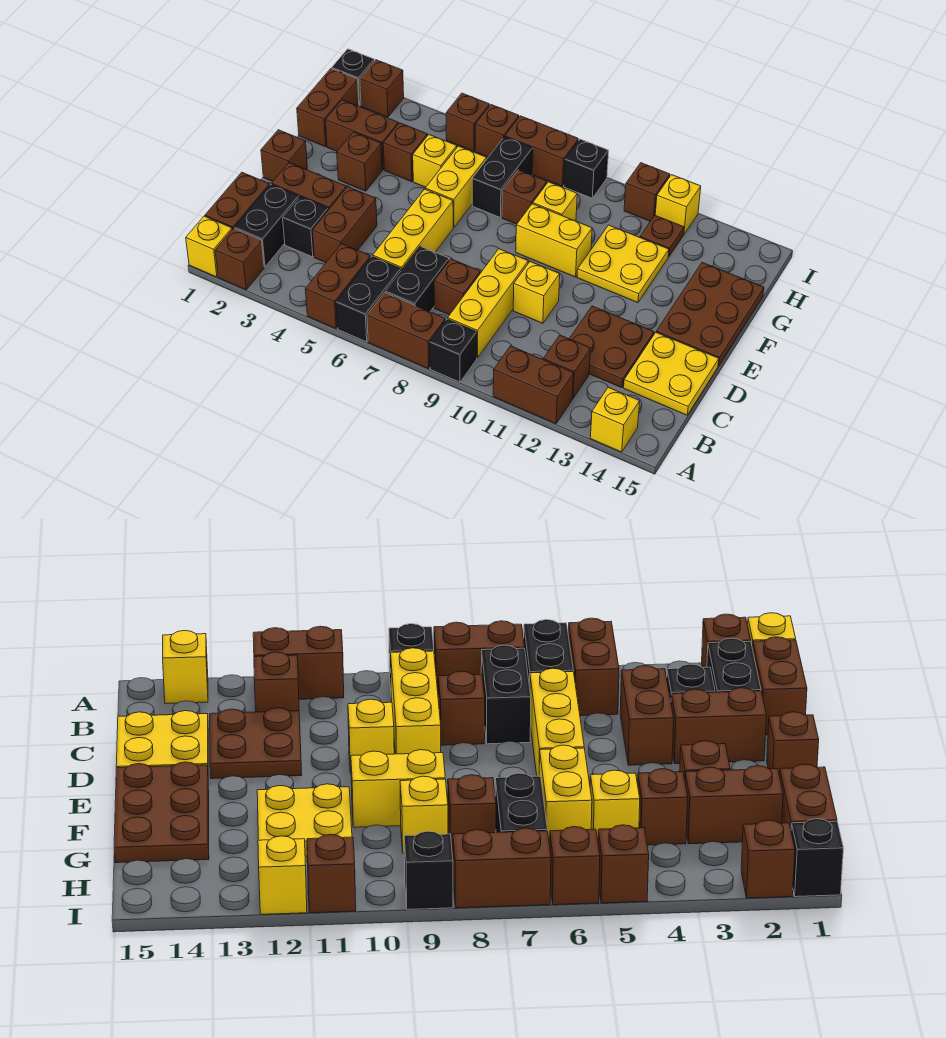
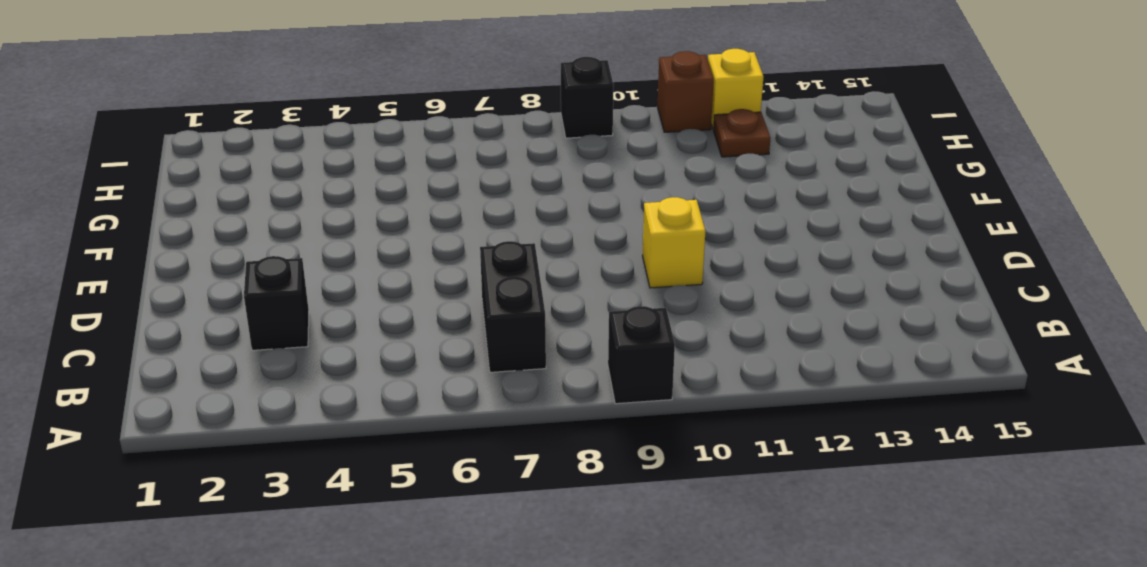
none -> yellow brick A1 level 1
none -> brown brick A2 level 1
none -> brown brick A5:B5 level 1
none -> black brick A6:B6 level 1

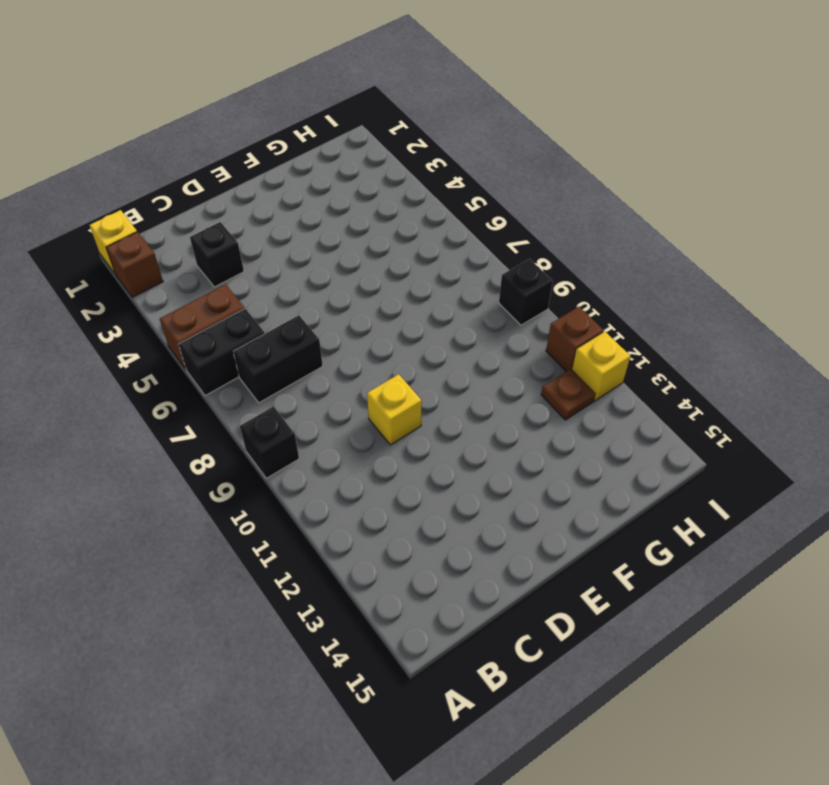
none -> brown brick A7:A8 level 1
none -> brown brick A11:A12 level 1
none -> yellow brick A14 level 1
none -> brown brick B1:C1 level 1

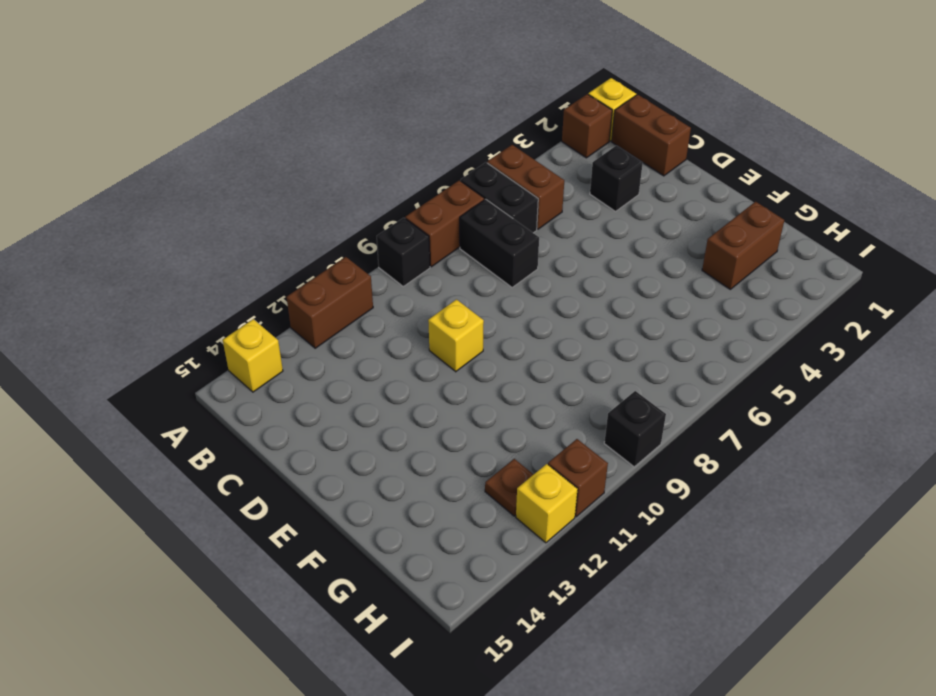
none -> black brick B2:C2 level 1
none -> yellow brick B9:D9 level 1
none -> brown brick B12 level 1
none -> brown brick C4:D4 level 1

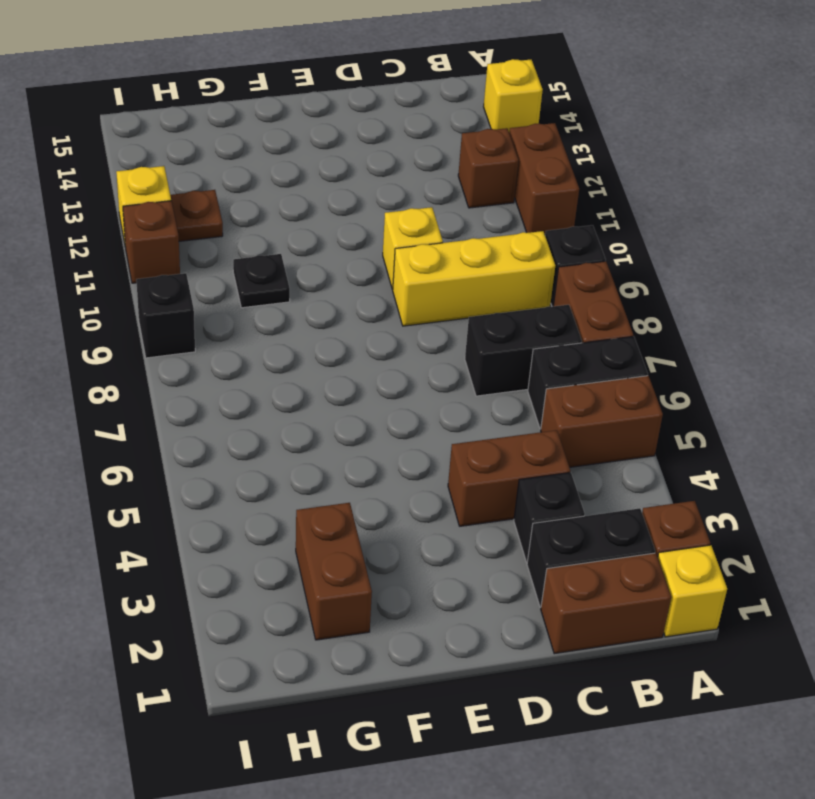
black plate G10 level 1 -> none
none -> yellow brick C6:E6 level 1
none -> brown brick C8 level 1
none -> brown plate C12:D13 level 1
none -> yellow plate C14:D15 level 1

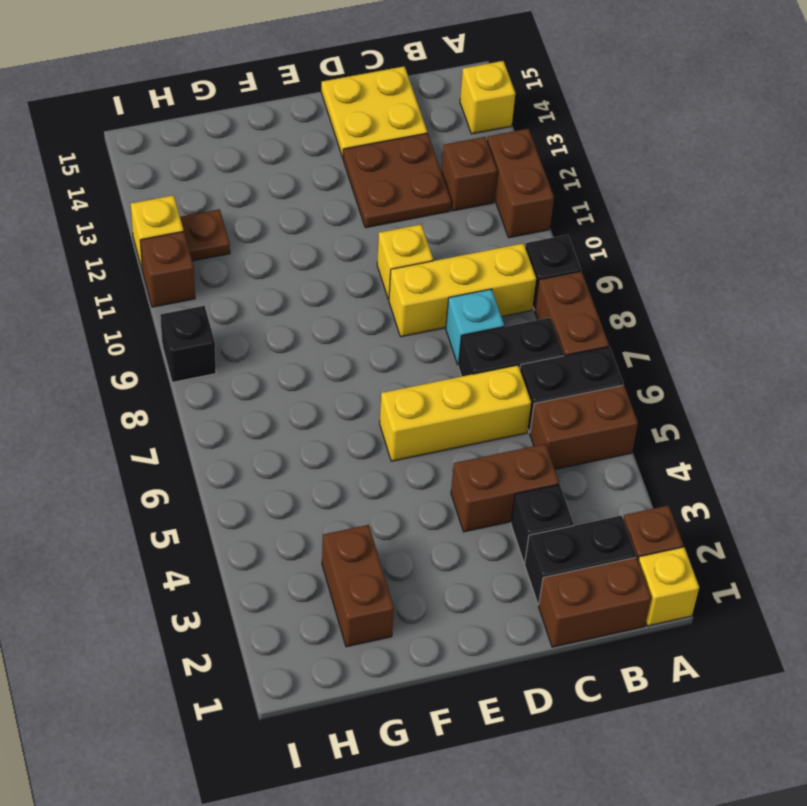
cyan brick C8 level 1 -> brown brick C8 level 1
none -> brown brick D2:D3 level 1
none -> brown brick E1 level 1
none -> brown plate E14:G15 level 1
none -> brown brick F3 level 1

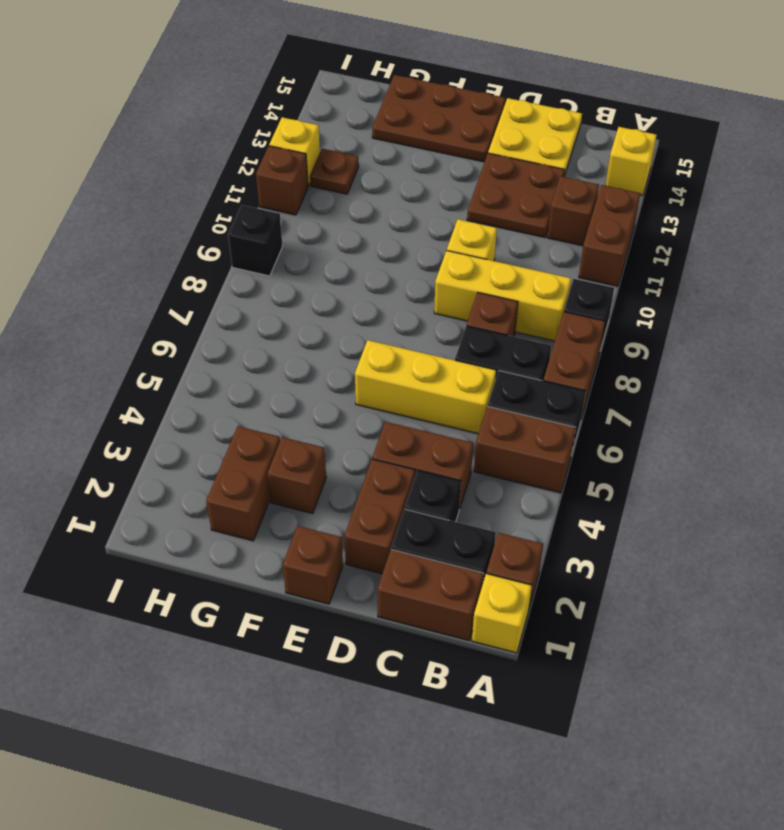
none -> yellow brick F6:G6 level 1
none -> yellow brick F9:F10 level 1
none -> yellow plate F11:G12 level 1
none -> brown brick G1:H1 level 1

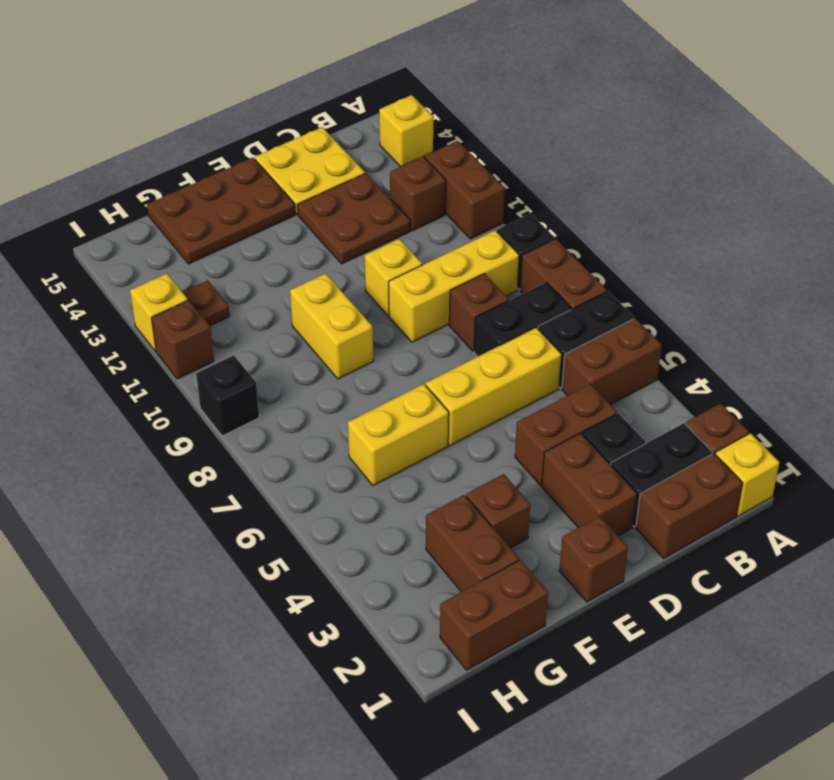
none -> yellow plate F11:G12 level 1
none -> brown brick G4 level 1
none -> yellow brick G5 level 1
none -> black brick G7:H7 level 1

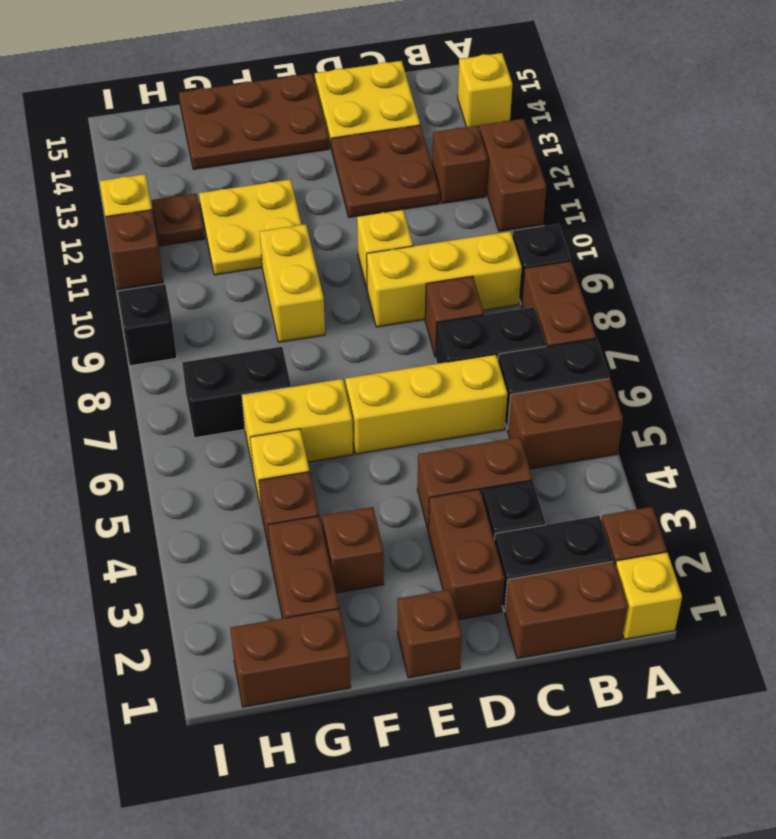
none -> brown brick G8 level 1
none -> yellow brick G9 level 1
none -> black brick I1 level 1
none -> brown brick I2 level 1

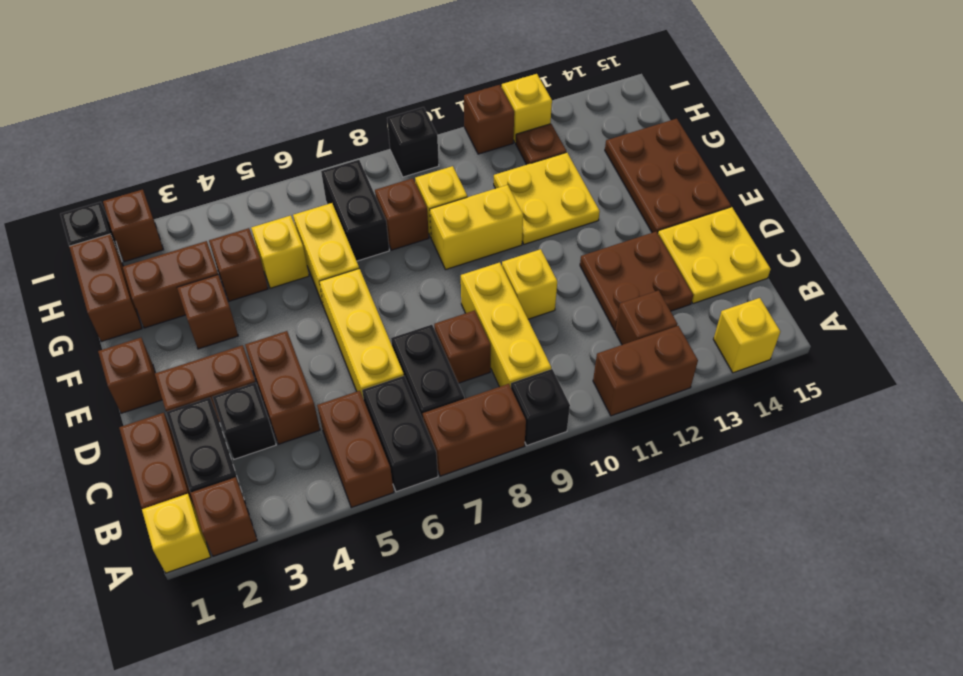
none -> brown brick I5 level 1
none -> brown brick I6 level 1
none -> brown brick I7:I8 level 1

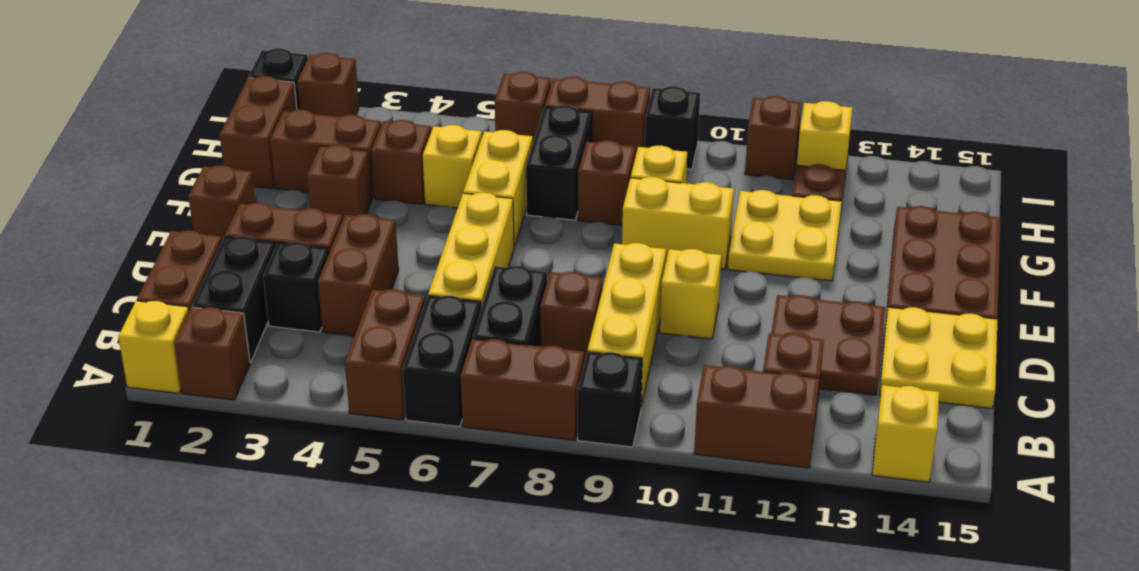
none -> brown brick I5 level 1

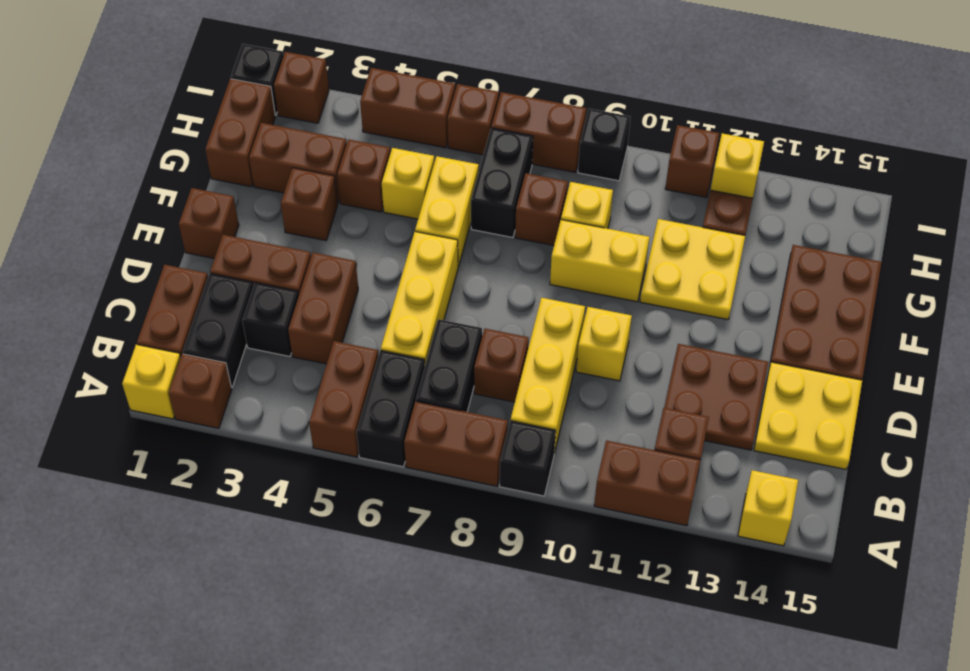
brown brick I4:I5 level 1 -> brown brick I5 level 1

